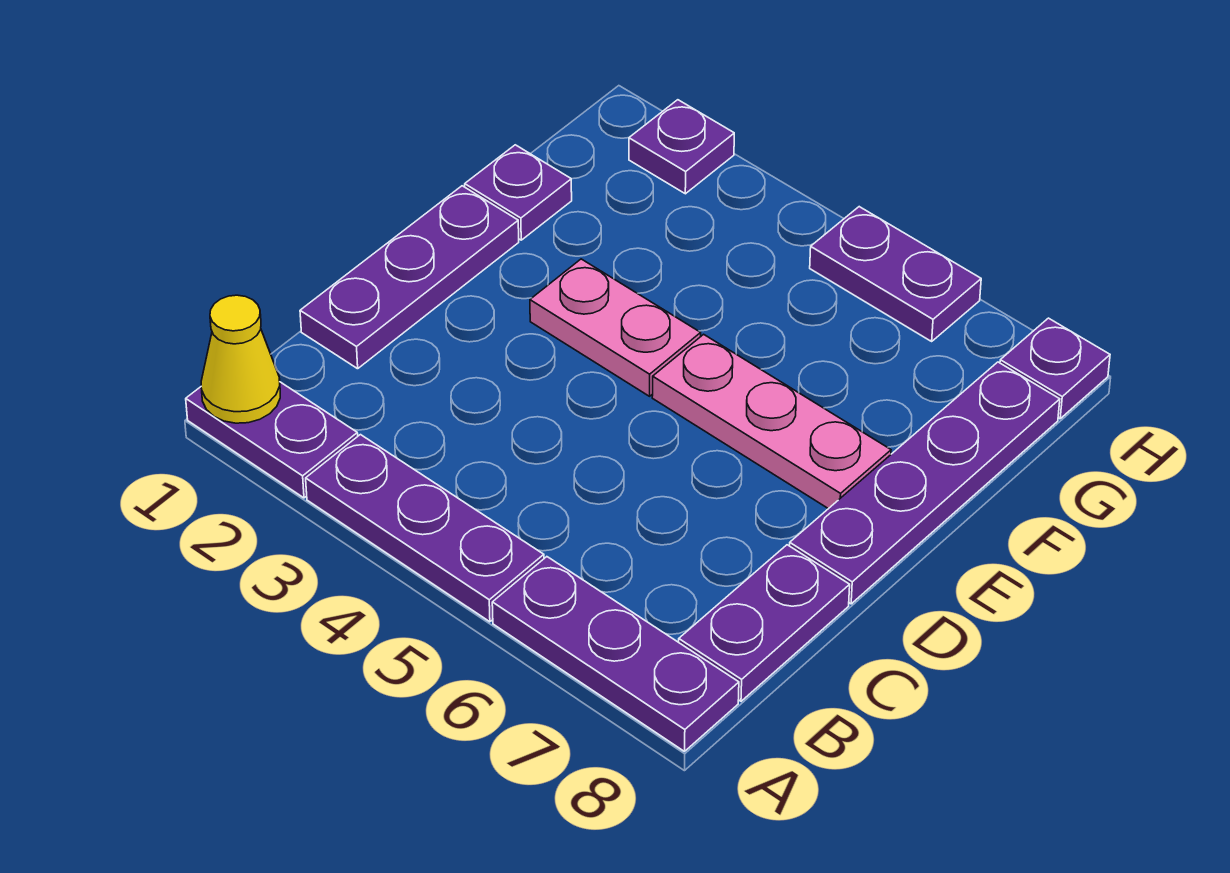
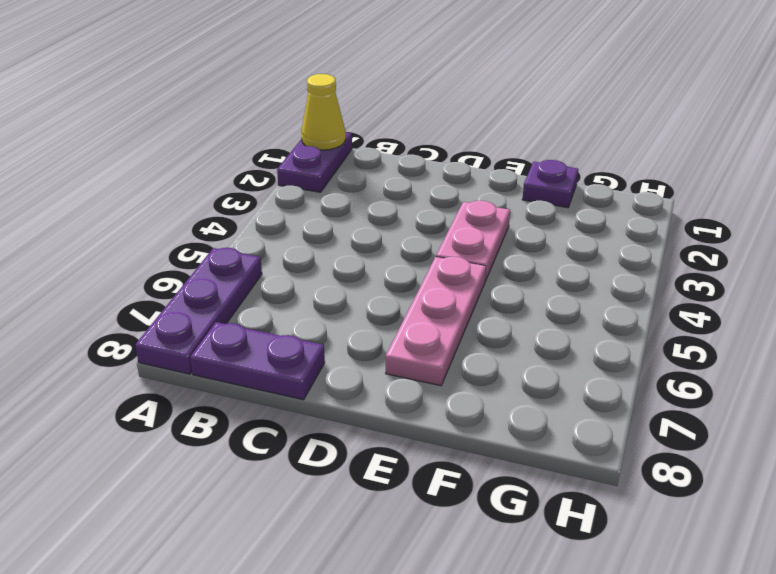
none -> purple plate A3:A5 level 1
none -> purple plate C1:E1 level 1
none -> purple plate D8:G8 level 1

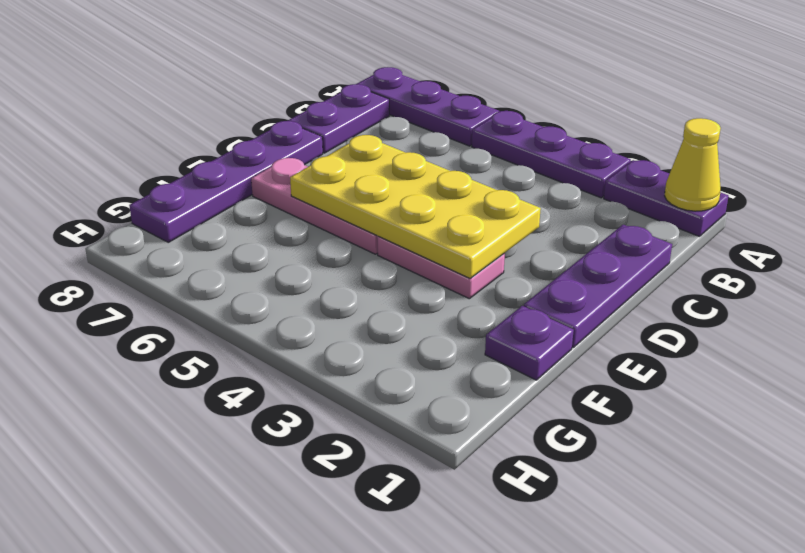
yellow plate D3:E6 level 2 -> none
none -> purple plate H2 level 1
none -> purple plate H5:H6 level 1
none -> purple plate H8 level 1

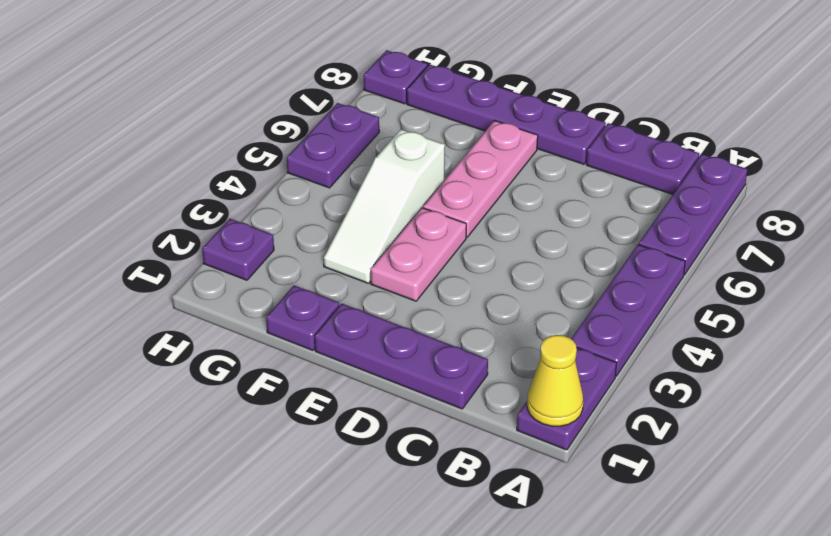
white slope F3:F5 level 1 top 5 -> none

